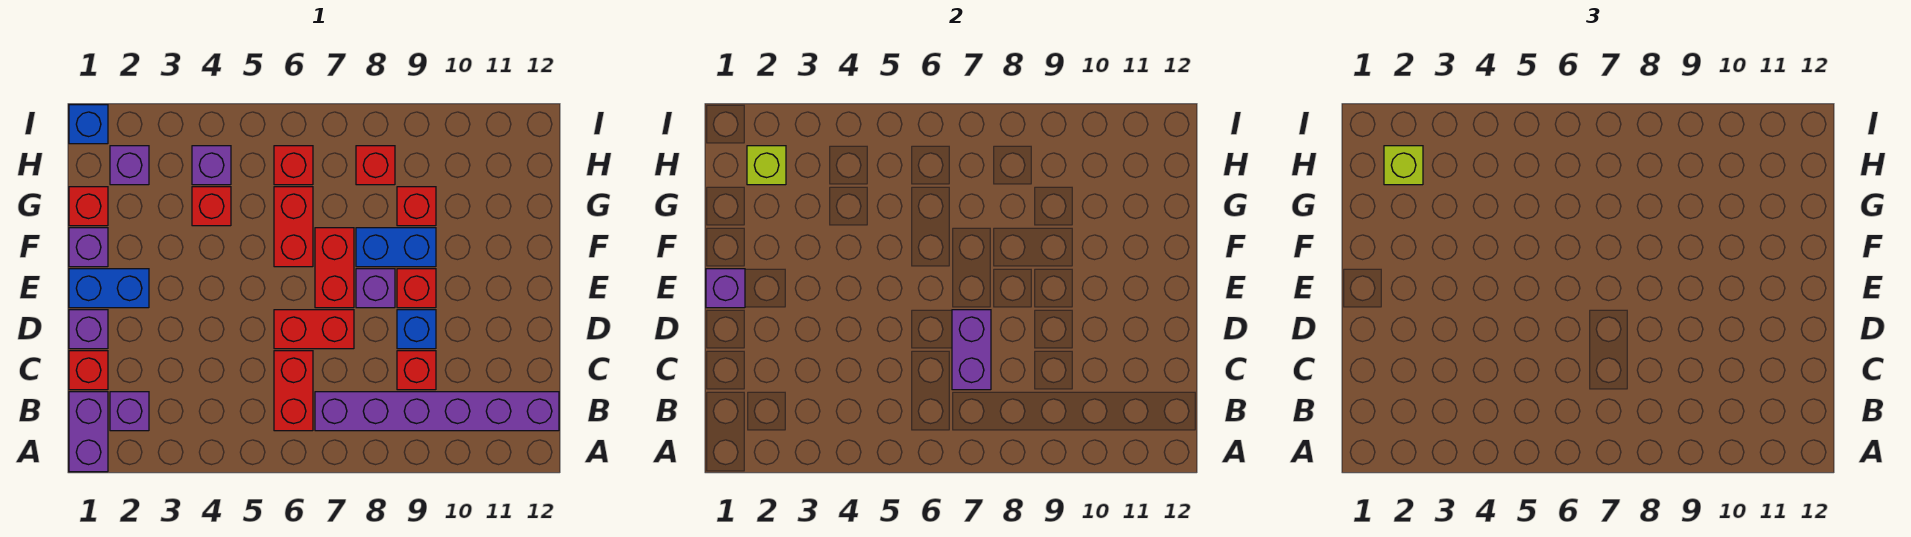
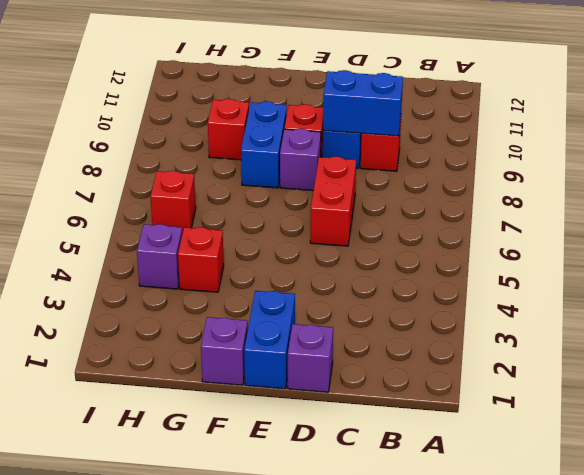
blue brick C9:D9 level 2 -> none
none -> purple brick A1:B1 level 1
none -> purple brick B2 level 1
none -> red brick B6:C6 level 1

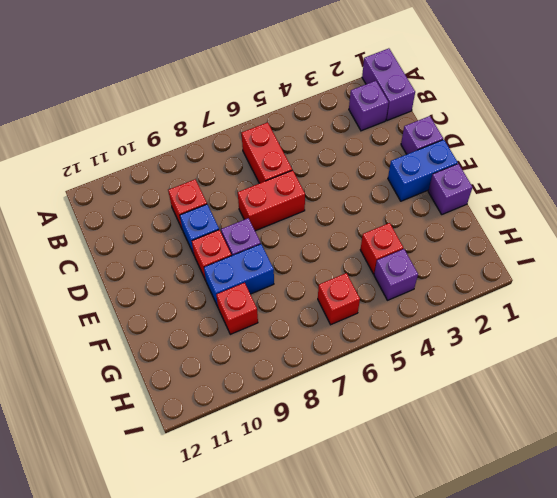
none -> purple brick B7:B12 level 1
none -> red brick C1 level 1
none -> red brick E7:F7 level 1

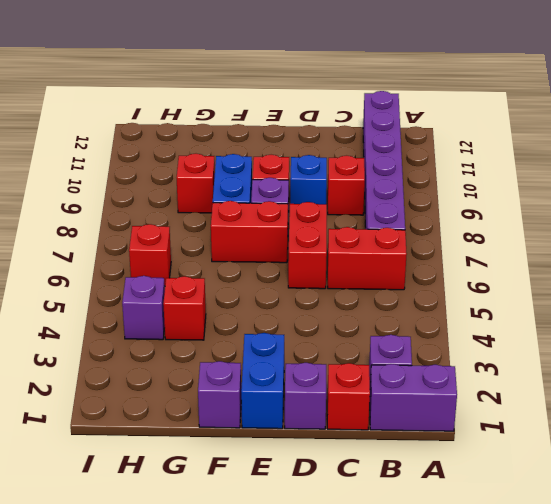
none -> red brick F6:G6 level 1
none -> red brick G1 level 1
none -> purple brick H2 level 1

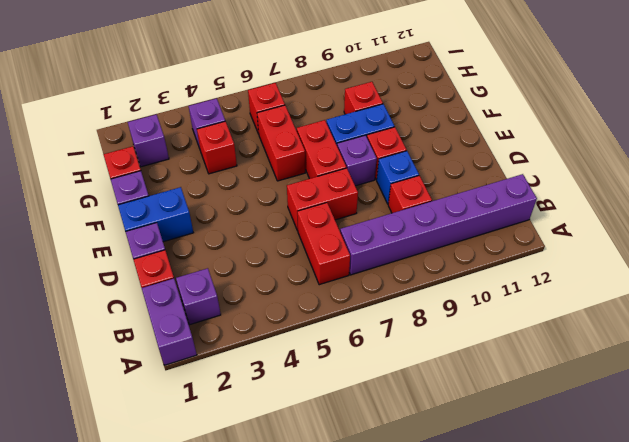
none -> red brick H8 level 1
none -> blue brick I1 level 1
none -> purple brick C7:D7 level 2

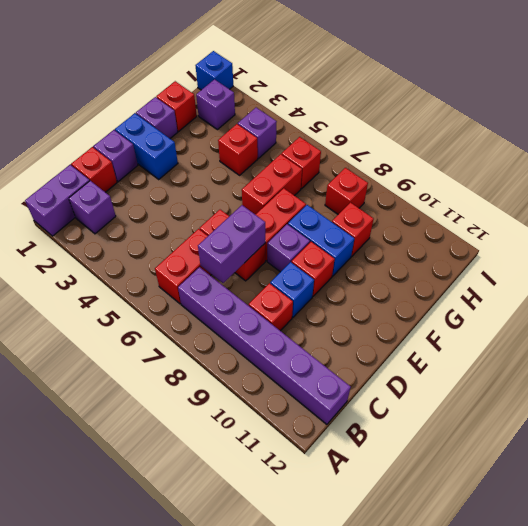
none -> purple brick E1 level 2
none -> lime brick H2 level 2
none -> lime brick H2 level 3

